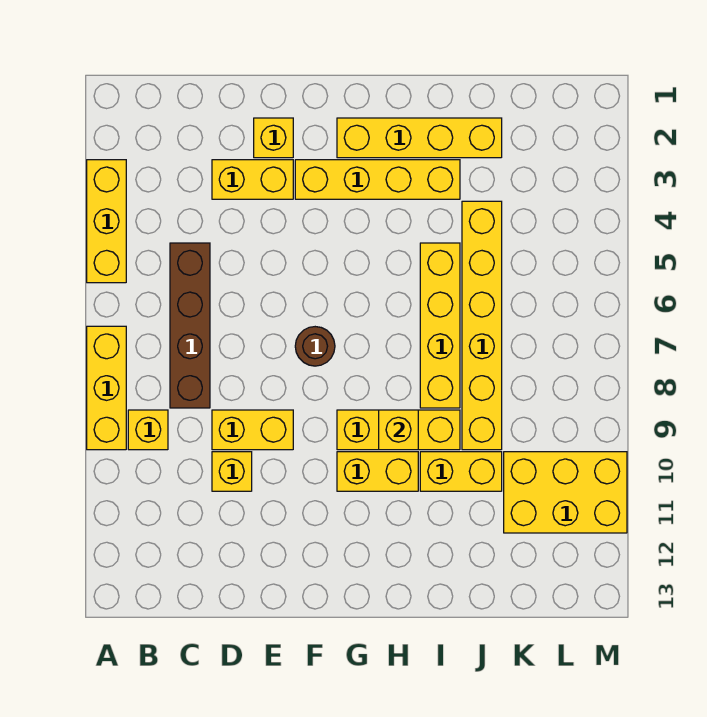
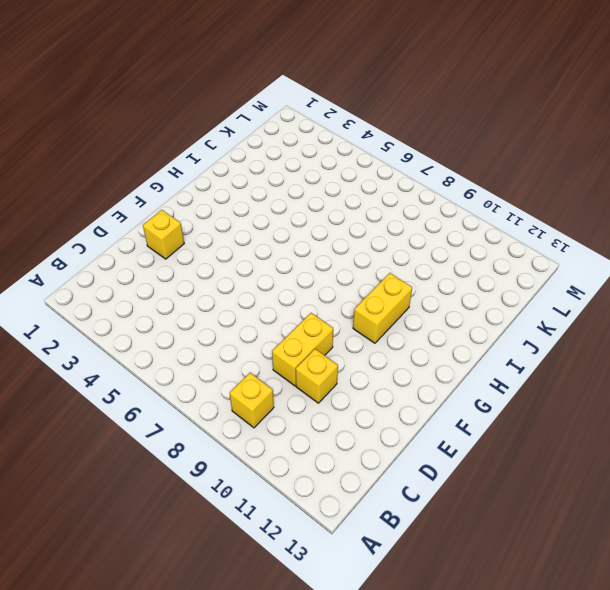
none -> yellow brick A3:A5 level 1
none -> yellow brick A7:A9 level 1
none -> brown brick C5:C8 level 1

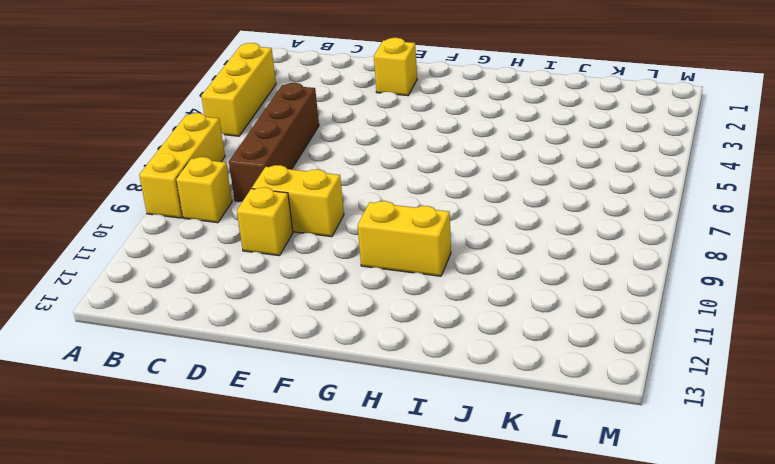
none -> yellow brick D3:E3 level 1
none -> yellow brick F3:I3 level 1
none -> brown round brick F7 level 1

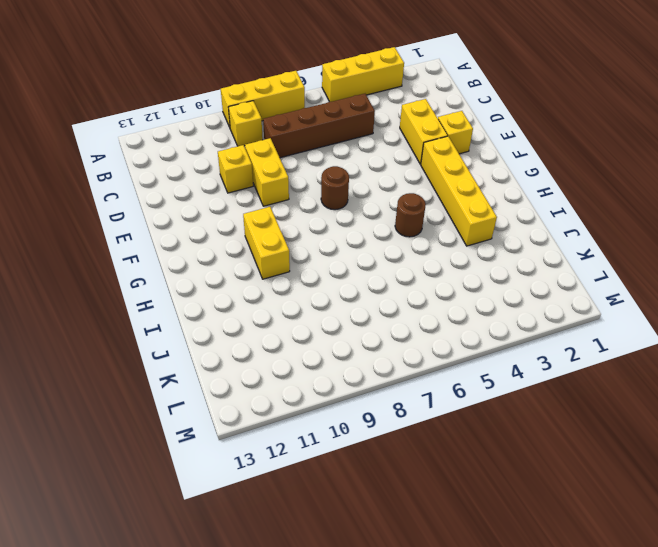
brown round brick H5 level 1 -> none
none -> yellow brick G2:J2 level 1
none -> yellow brick G9:I9 level 1
none -> yellow brick I5:I8 level 1

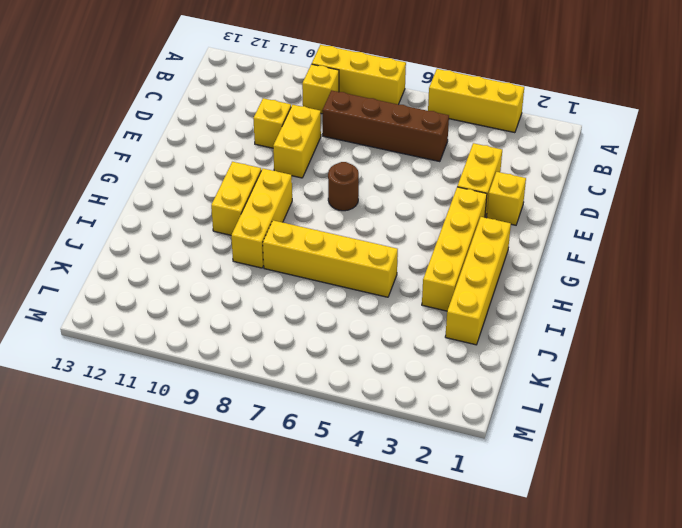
none -> yellow brick I10:J10 level 1
none -> yellow brick J4:J9 level 1
none -> yellow brick K10:M11 level 1

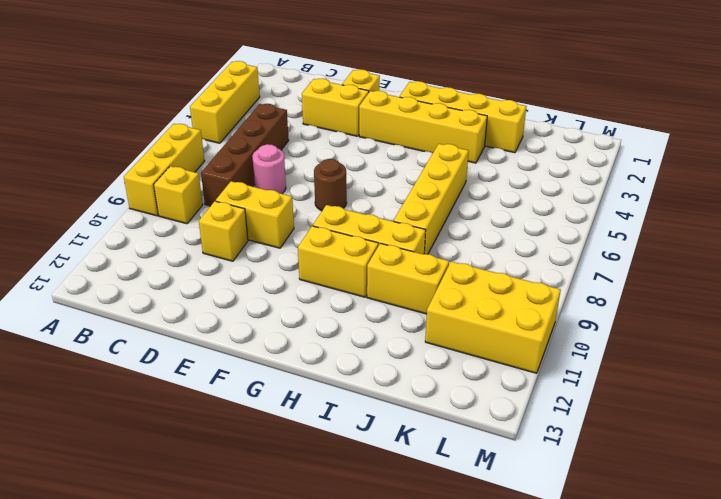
pink round brick D7 level 1 -> none
none -> yellow brick J4:J9 level 1
none -> yellow brick H9 level 2

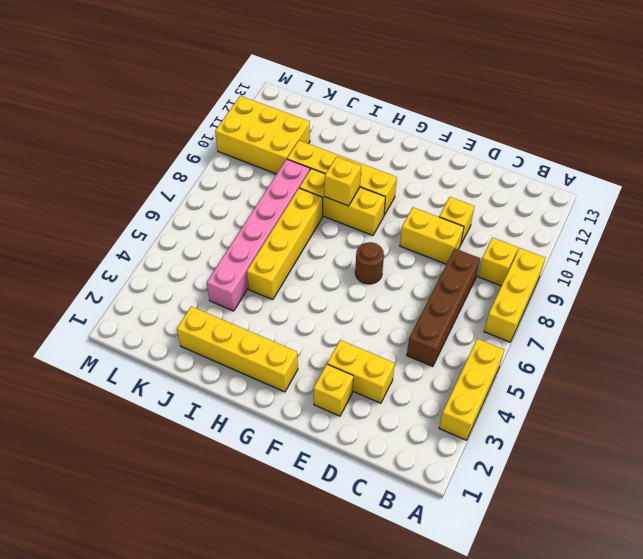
pink brick J4:J9 level 1 -> yellow brick J4:J9 level 1
none -> yellow brick F3:I3 level 1

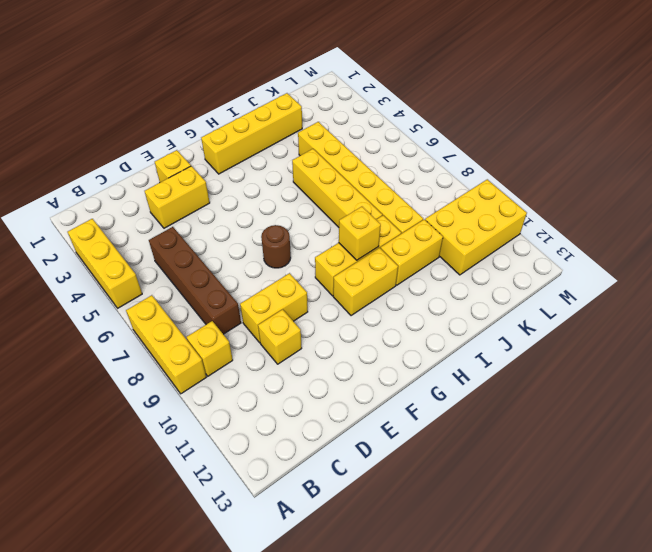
none -> yellow brick F3:I3 level 1

